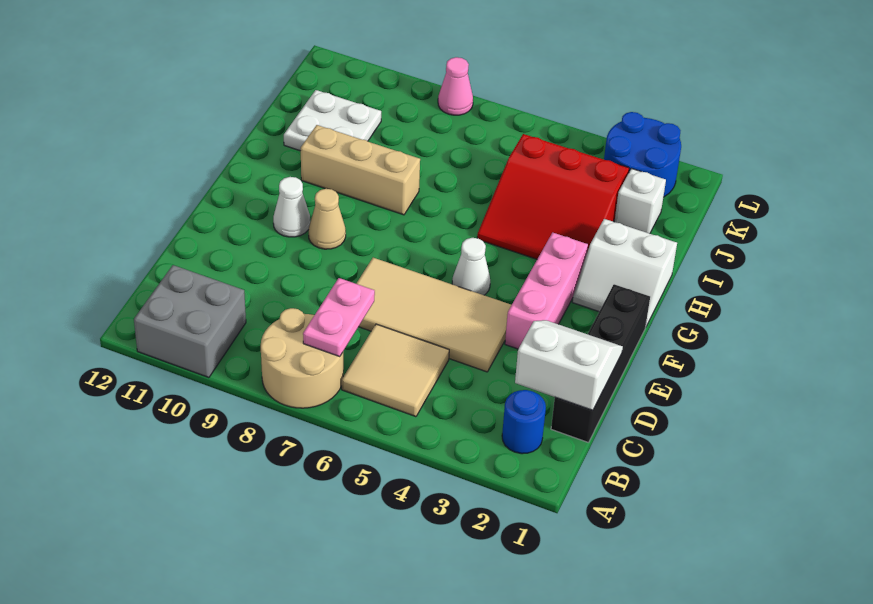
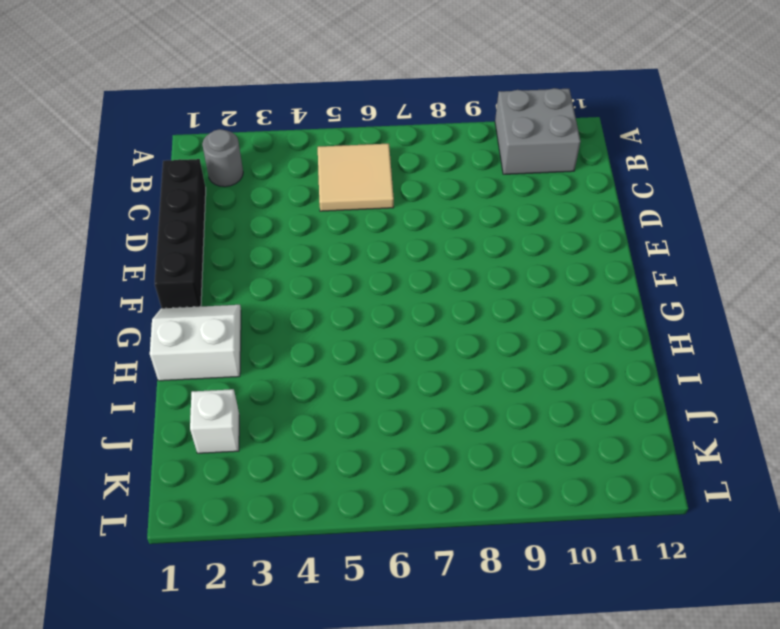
grey round brick B2 level 1 -> blue round brick B2 level 1
none -> tan round brick A7:B8 level 1
none -> tan tile D4:E7 level 1
none -> pink brick E3:G3 level 1

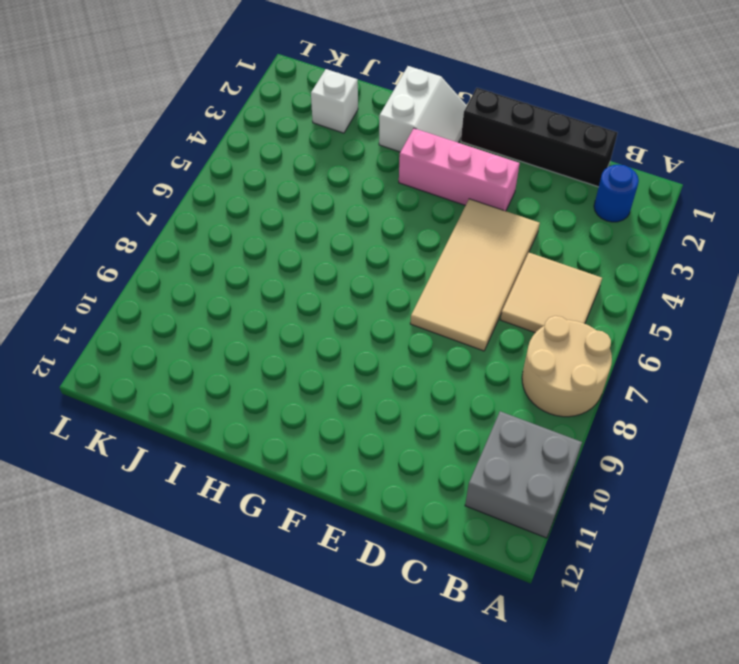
none -> white cone F5 level 1
none -> tan cone F9 level 1
none -> white cone F10 level 1

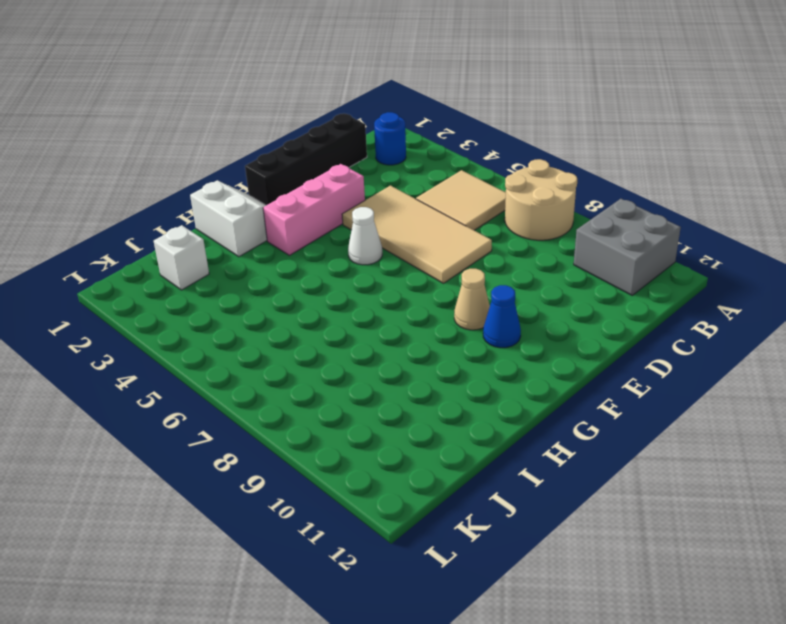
blue cone F10 level 1 -> white cone F10 level 1
none -> red slope H3:J5 level 1 top J
none -> tan brick H8:H10 level 1
none -> white plate I10:J11 level 1

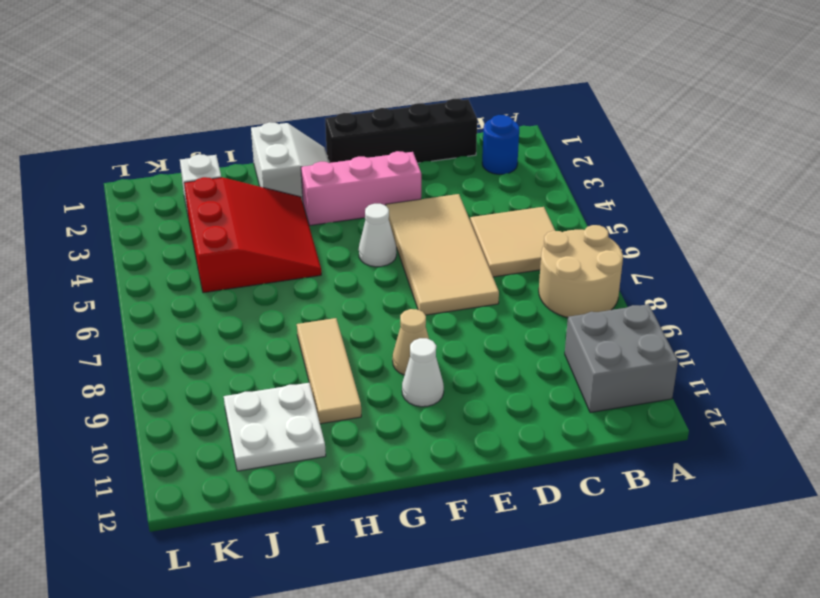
tan tile H8:H10 level 1 -> tan brick H8:H10 level 1
none -> blue round brick K2:L3 level 1
none -> pink cone L8 level 1
none -> pink plate B7:C7 level 2

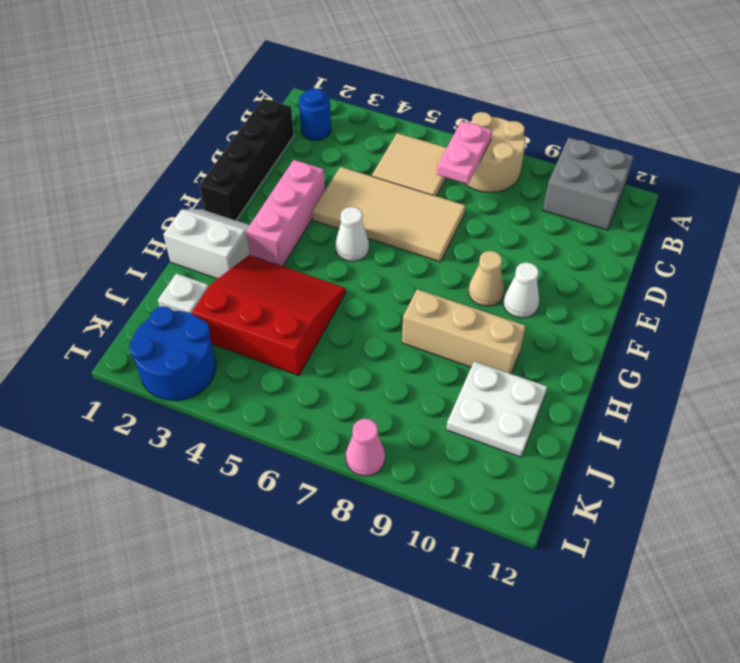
none -> white slope C1:D2 level 2 top C

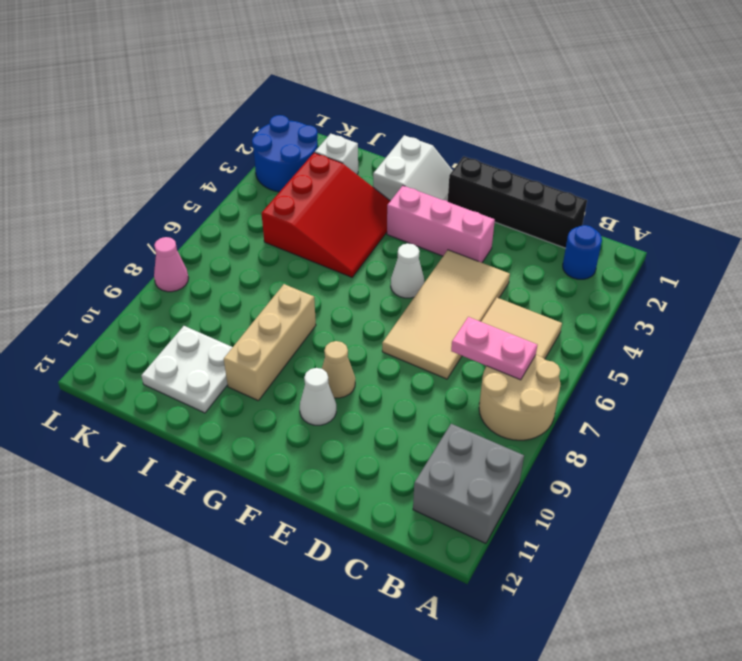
none -> white slope C1:D2 level 2 top C

